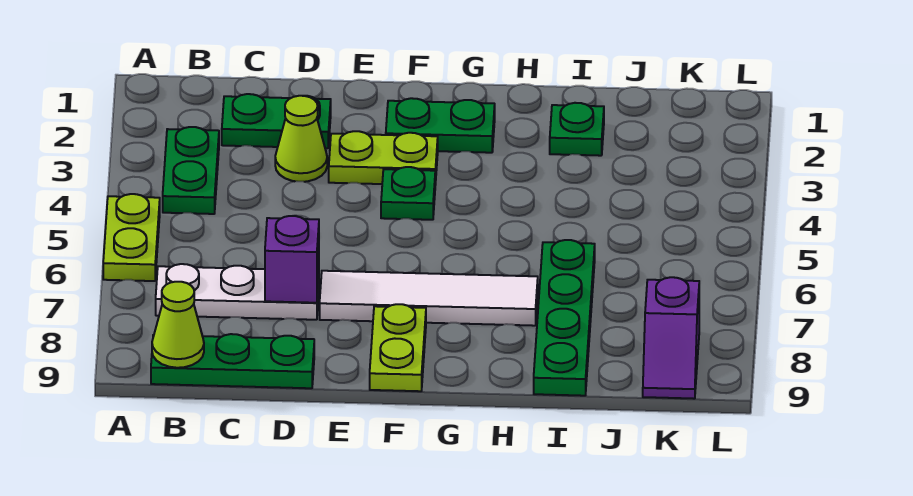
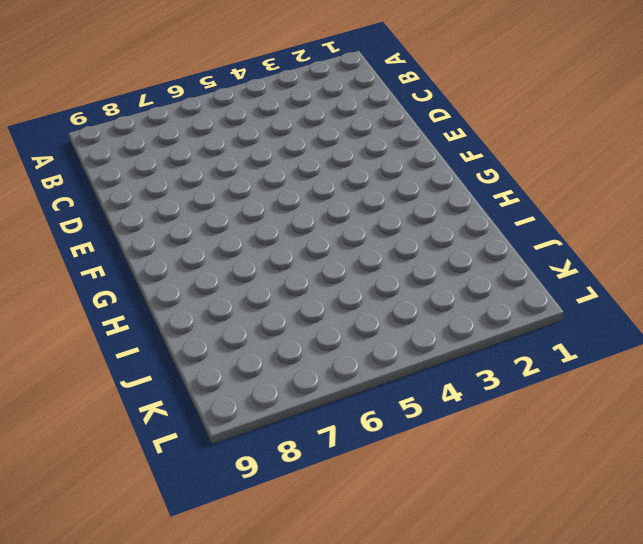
none -> lime plate A5:A6 level 1
none -> green plate B3:B4 level 1
none -> white plate B7:D7 level 1

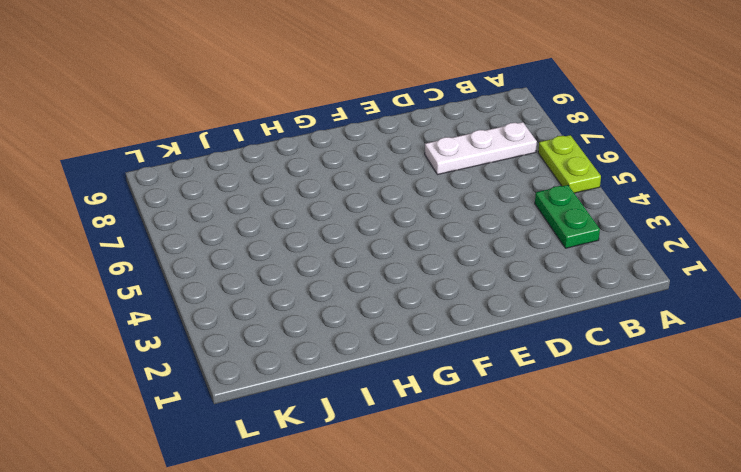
none -> green plate B9:D9 level 1
none -> green plate C2:D2 level 1
none -> lime cone D3 level 1

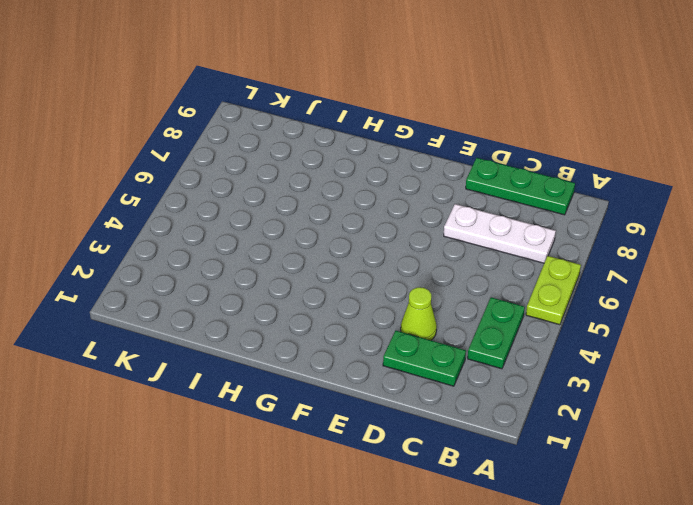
none -> lime plate E3:F3 level 1
none -> white tile E7:H7 level 1
none -> green plate F2:G2 level 1

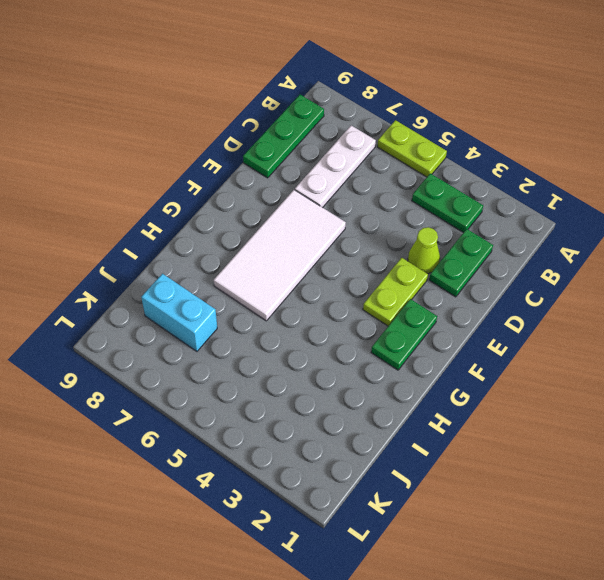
white tile E6:H7 level 1 -> white tile E7:H7 level 1
cyan brick J7:J8 level 1 -> none
none -> green plate F4 level 1
none -> lime plate F8:F9 level 1
none -> green plate I2 level 1

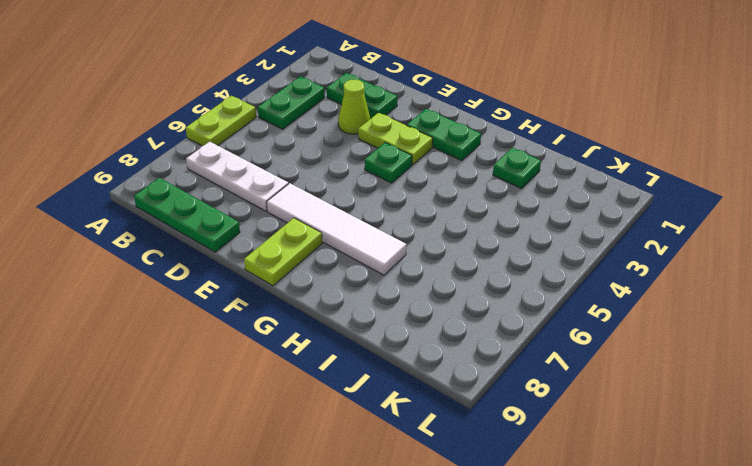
none -> green plate I6:I9 level 1
none -> purple slope K8:K9 level 1 top 8
none -> lime cone B9 level 2

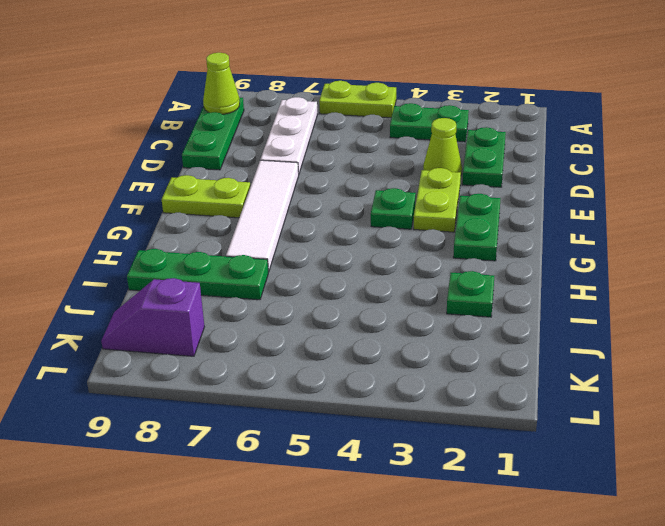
green plate I7:I9 level 1 -> green plate I6:I9 level 1
none -> purple brick D7 level 2

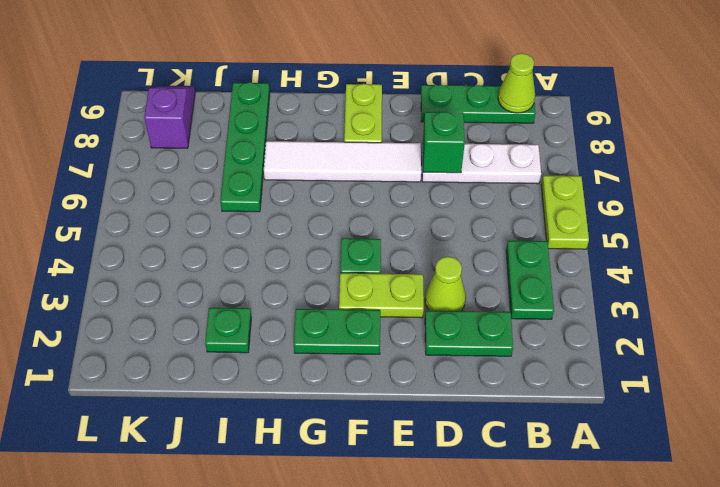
green brick D7 level 2 -> purple brick D7 level 2

